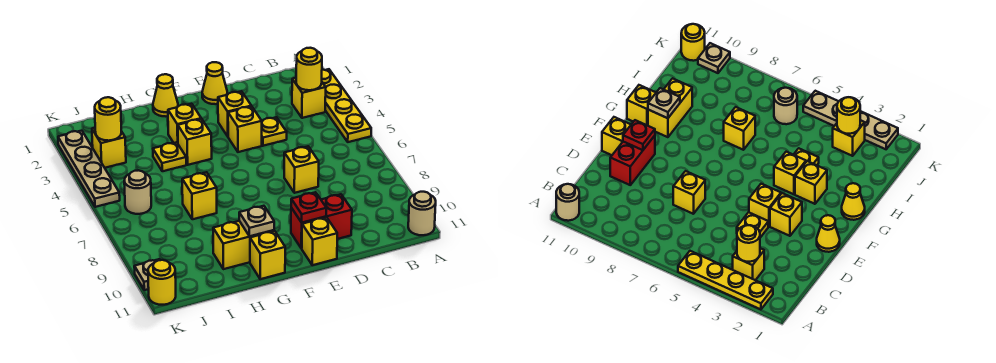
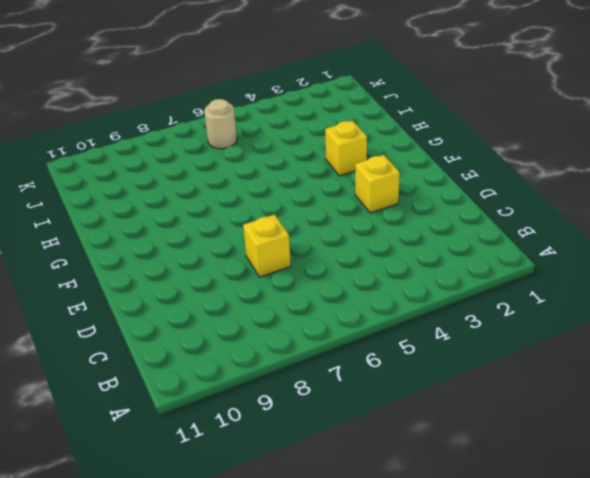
none -> yellow plate A2:A5 level 1
none -> tan round brick A11 level 1
none -> yellow brick B3 level 1

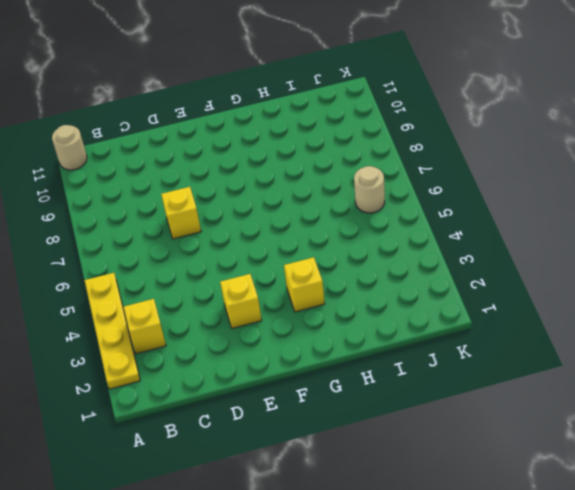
none -> yellow plate D4 level 1
none -> red brick D10:E10 level 1
none -> yellow cone E1 level 1

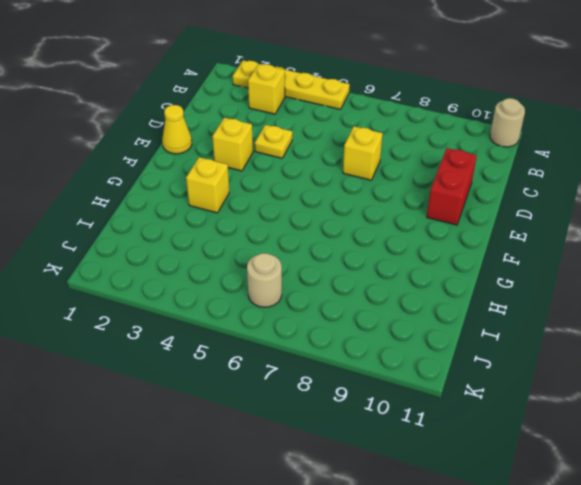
none -> yellow brick E4 level 1
none -> yellow brick E11 level 1
none -> yellow cone G1 level 1

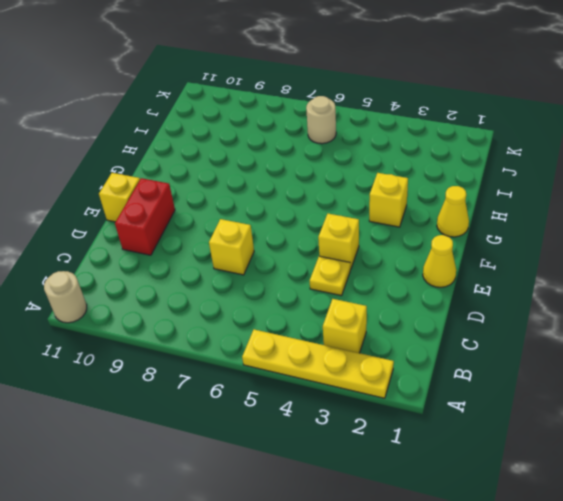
none -> yellow brick E3 level 1
none -> yellow brick G4 level 1
none -> yellow brick G10:H10 level 1

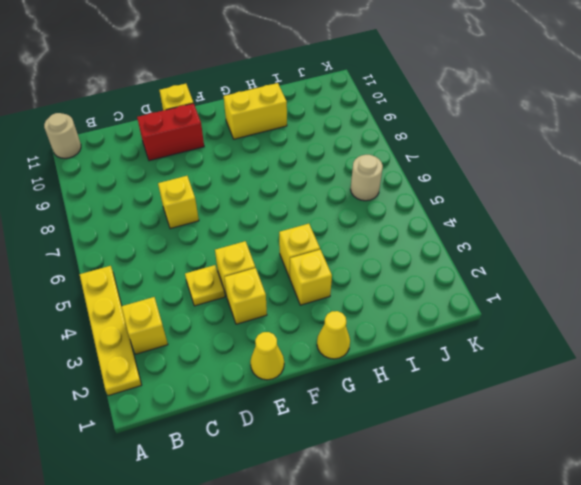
none -> yellow brick G11 level 1
none -> yellow plate H4 level 1
none -> yellow brick H7 level 1

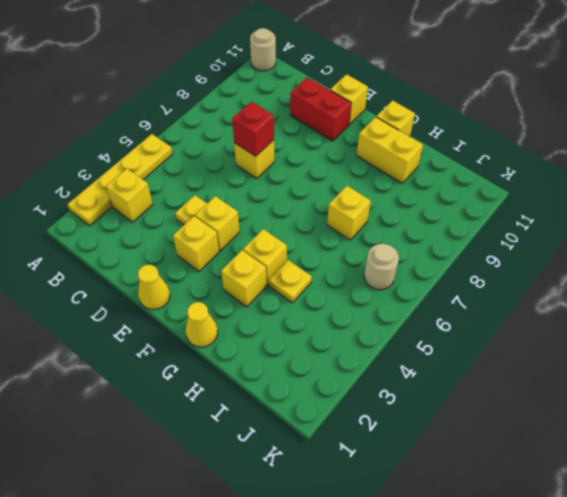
red brick D7 level 2 -> none
none -> yellow brick J3 level 1
none -> tan plate K2:K5 level 1
none -> tan plate K10 level 1

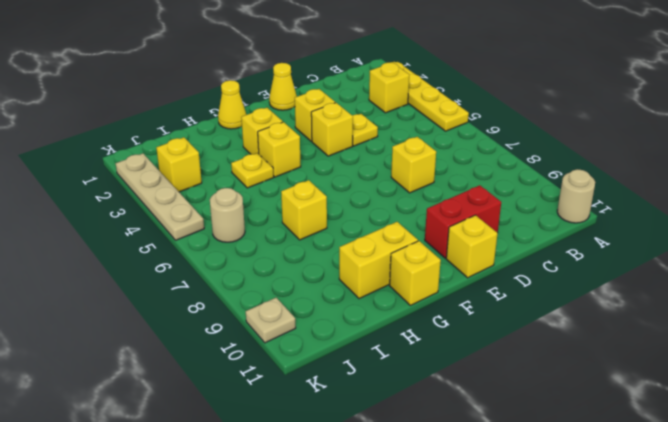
none -> yellow round brick K11 level 1
none -> yellow round brick B3 level 2
none -> red plate E10 level 2

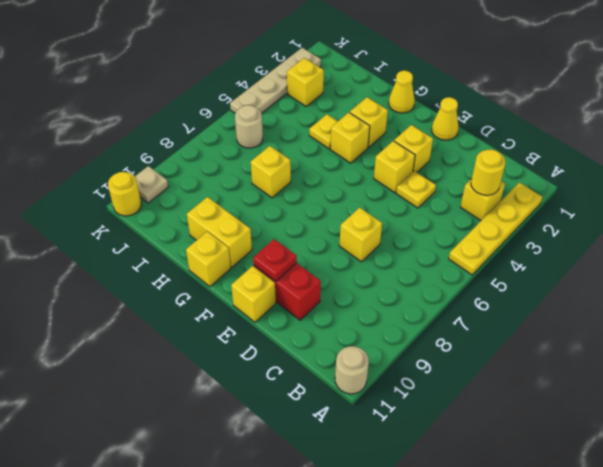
none -> tan plate G10 level 2
none -> yellow round brick J3 level 2

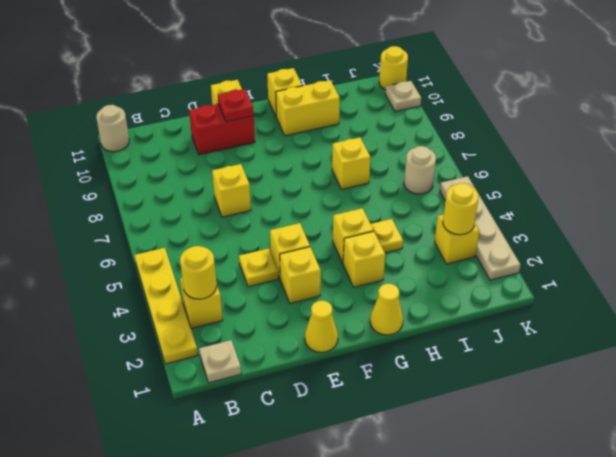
tan plate B1 level 1 -> tan plate G10 level 2

